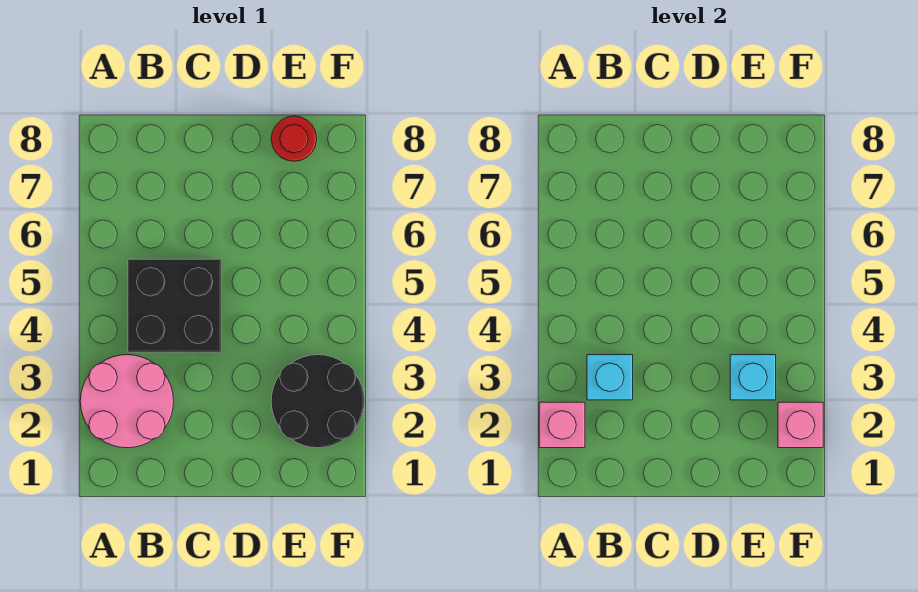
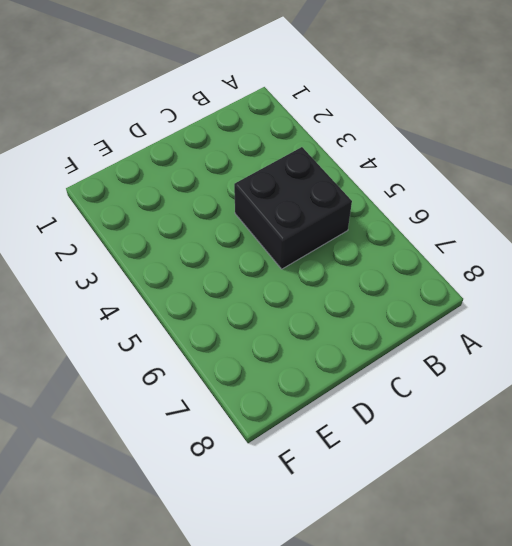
none -> pink round brick A2:B3 level 1
none -> black round brick E2:F3 level 1

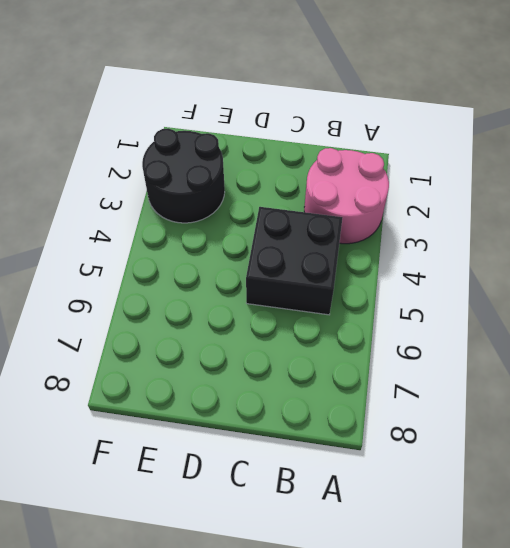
none -> red round brick E8 level 1
none -> pink brick A2 level 2

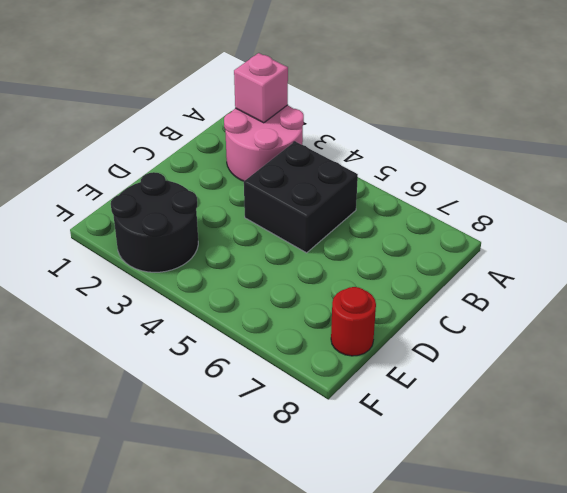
none -> cyan brick B3 level 2
none -> cyan brick E3 level 2

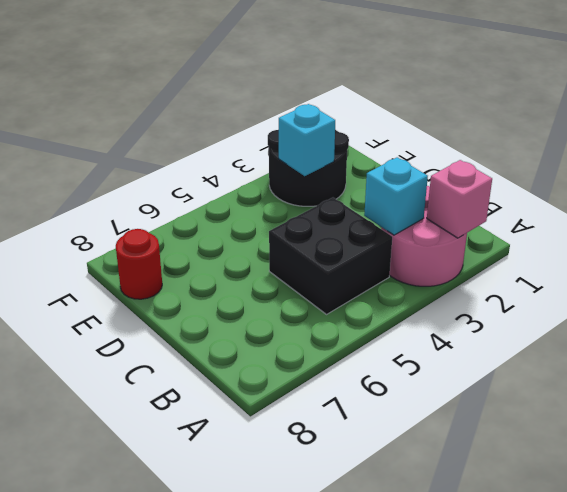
none -> pink brick F2 level 2

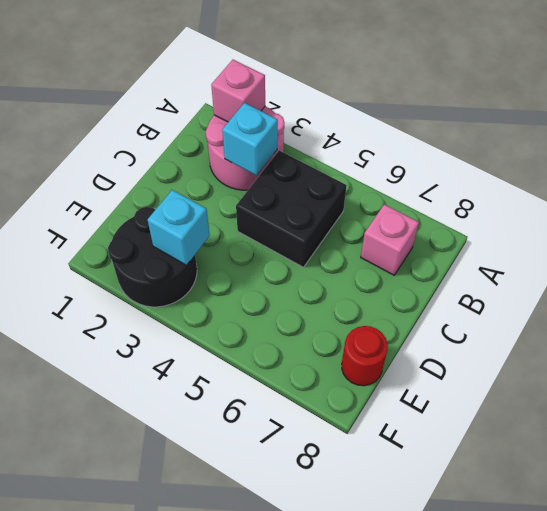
pink brick B7 level 1 -> pink brick F2 level 2

